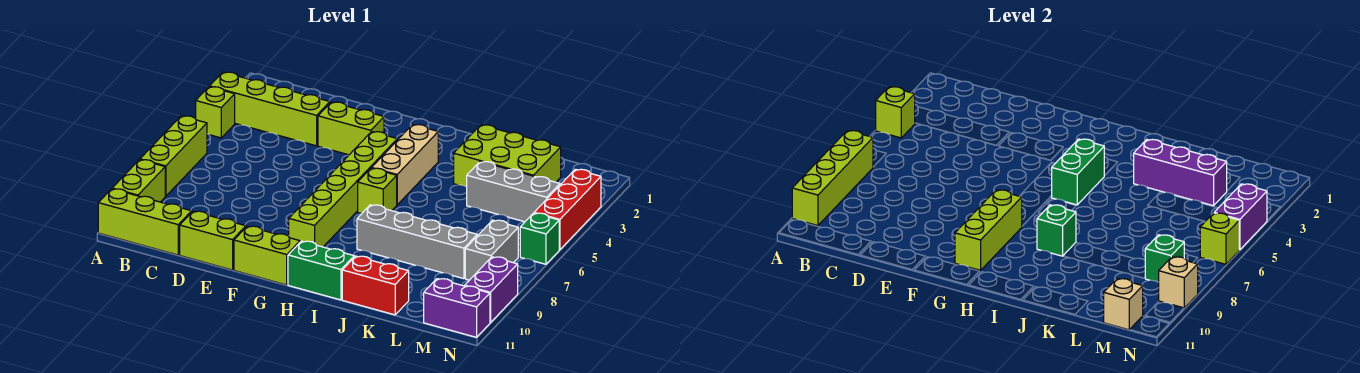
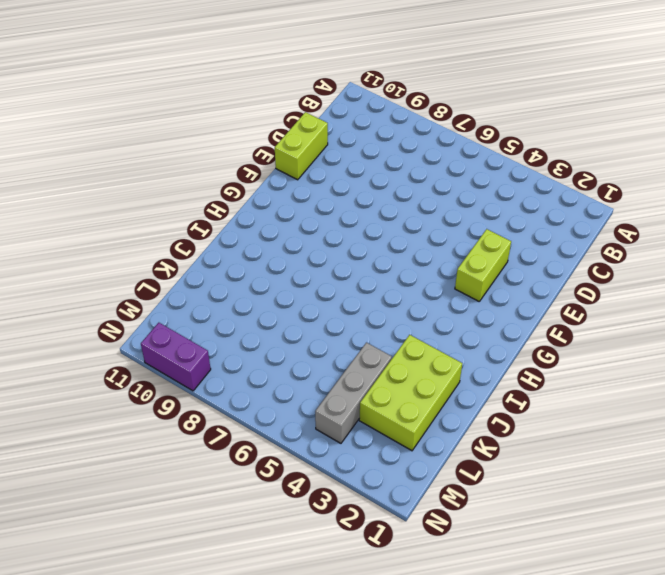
none -> lime brick A3:D3 level 1
none -> lime brick A4 level 1
none -> lime brick A6:A8 level 1
none -> lime brick A9:A10 level 1

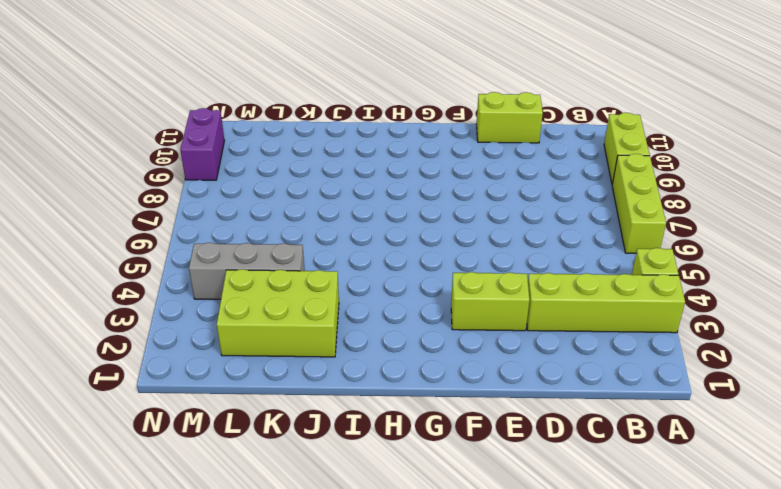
none -> lime brick A11:C11 level 1
none -> lime brick F11:G11 level 1
none -> lime brick G4:G9 level 1
none -> tan brick H3:H5 level 1

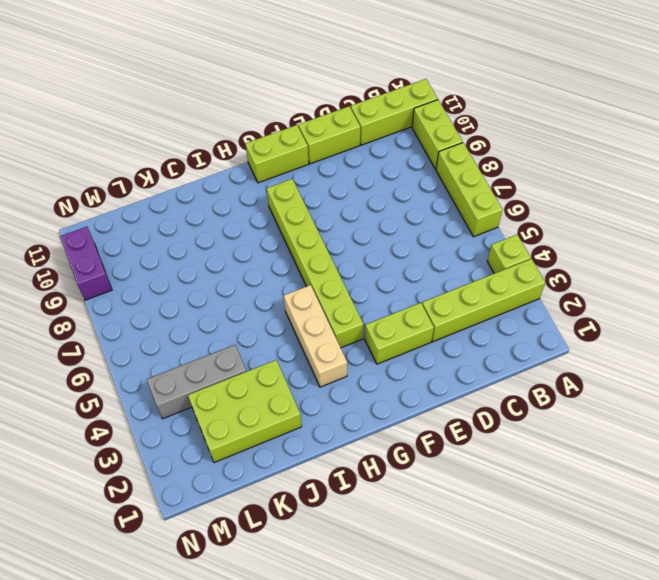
none -> lime brick H6 level 1
none -> green brick H11:I11 level 1
none -> grey brick I8:L8 level 1
none -> red brick J11:K11 level 1

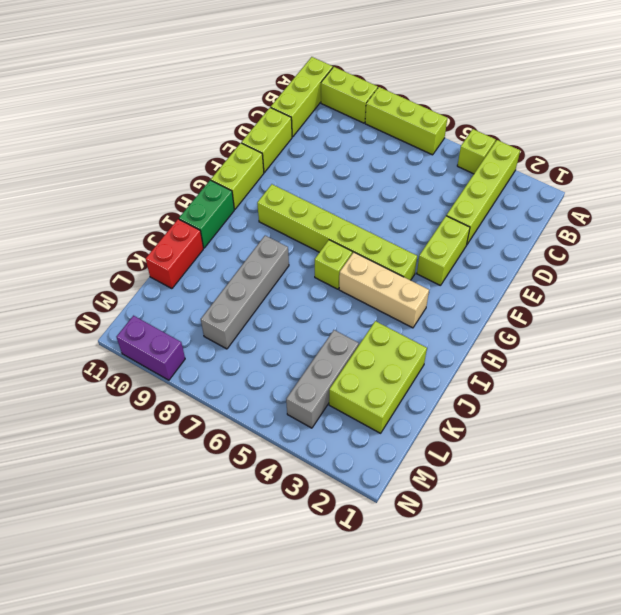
none -> grey brick M7:M8 level 1
none -> purple brick M11:N11 level 1
none -> red brick N3:N5 level 1
none -> green brick N6 level 1

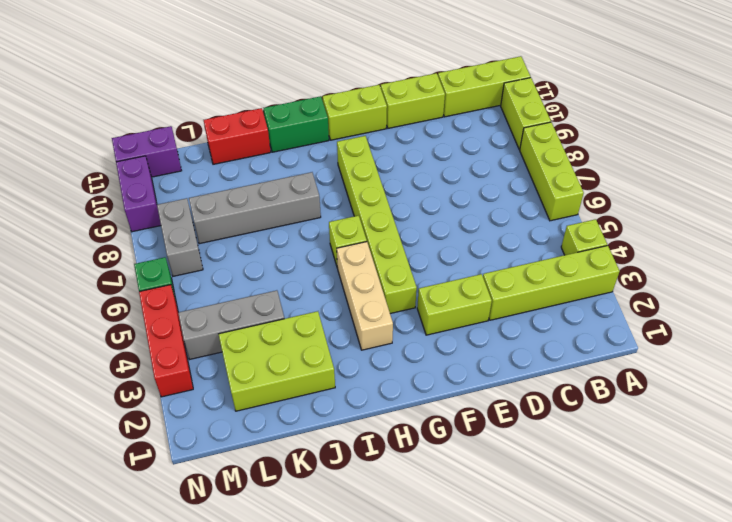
none -> lime brick A4 level 2
none -> lime brick A7:A10 level 2
none -> lime brick G8:G10 level 2
none -> green brick H4:H5 level 2

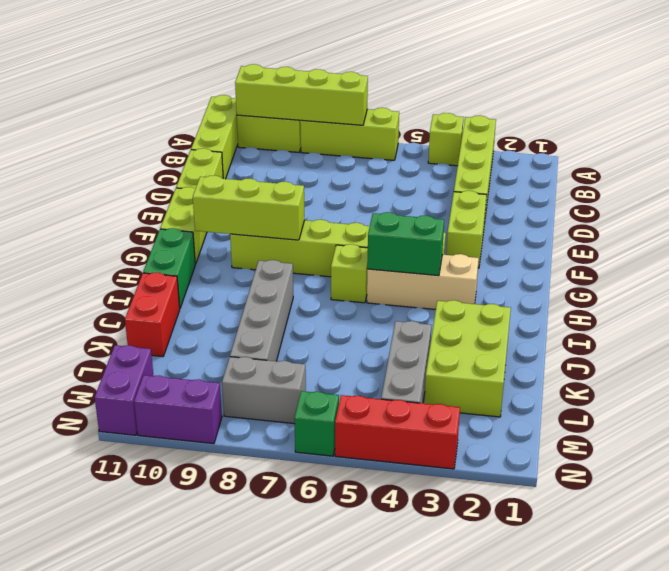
none -> lime brick A4 level 2
none -> green brick I8 level 2
none -> purple brick J3:L3 level 2
none -> green brick M8 level 2

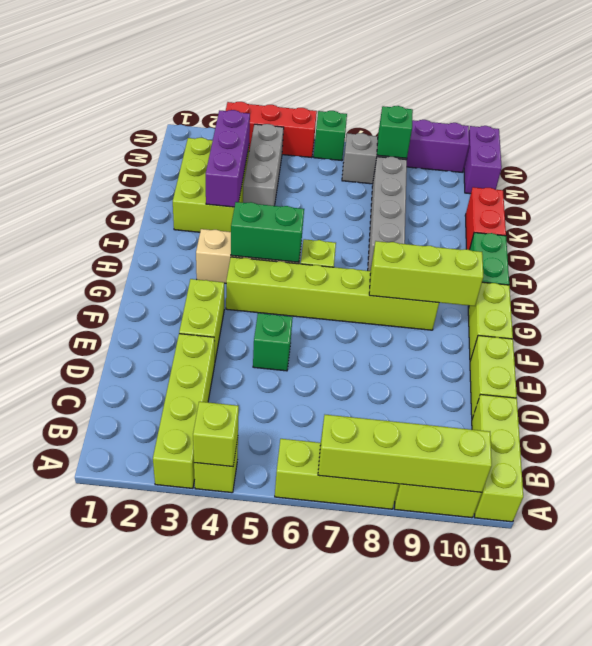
green brick E5 level 1 -> green brick I8 level 2
none -> tan brick M11 level 2
none -> purple brick N4:N5 level 2
none -> lime brick N6 level 2
none -> tan brick N9 level 2

